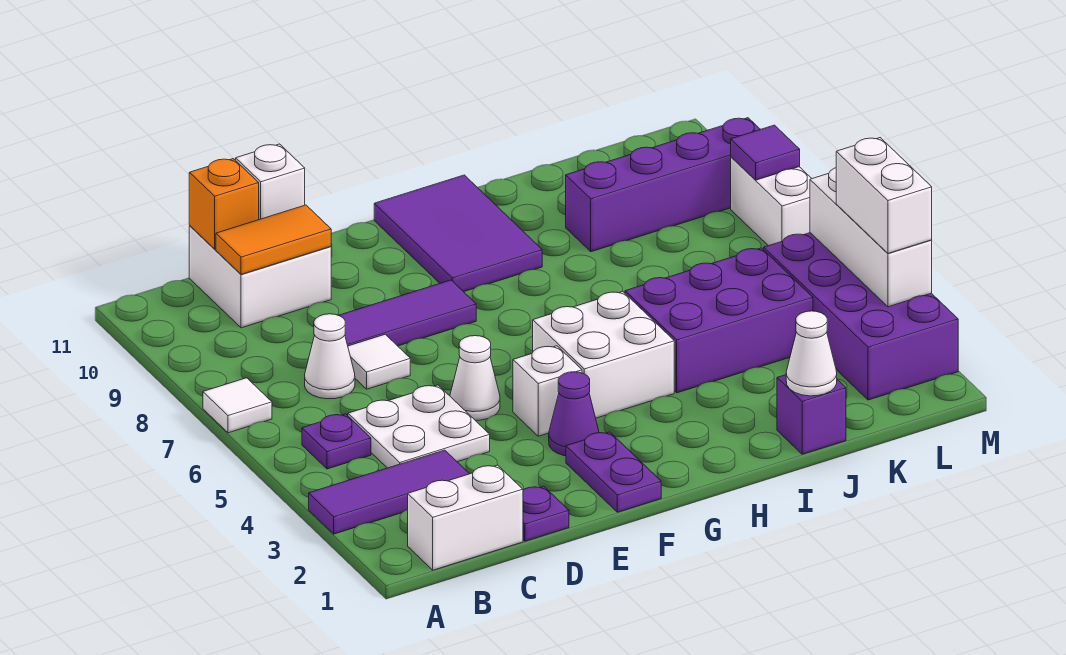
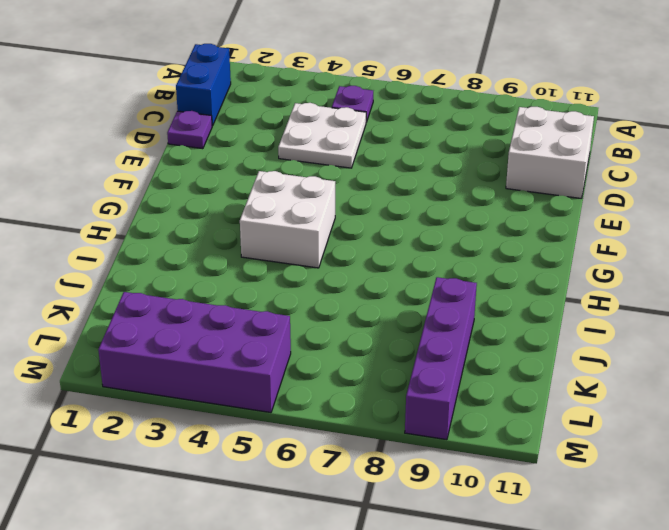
blue brick B1:C1 level 1 -> white brick B1:C1 level 1
none -> purple tile A3:C3 level 1
none -> white tile A7 level 1
none -> white cone C7 level 1

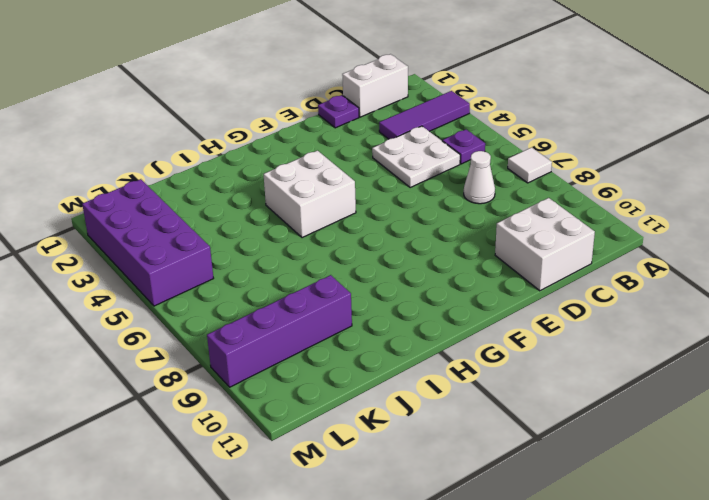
none -> white tile D7 level 1
none -> purple tile D8:F8 level 1
none -> white cone E5 level 1

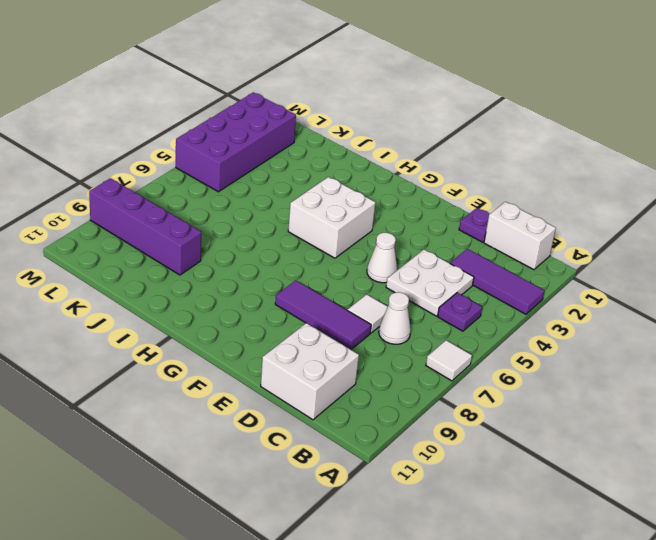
none -> purple plate F1:F2 level 1
none -> purple cone F3 level 1
none -> white brick F4 level 1

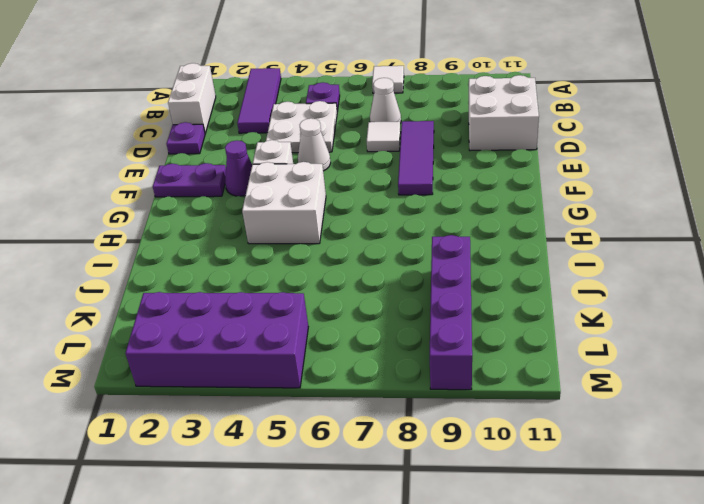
none -> purple tile G9:H11 level 1
none -> purple brick I4:K5 level 1
none -> purple brick J1 level 1

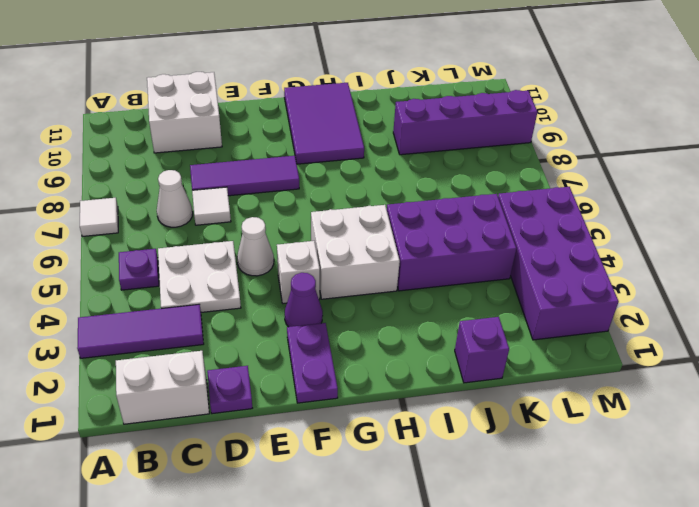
none -> white brick M7:M8 level 1
none -> orange tile C10:D10 level 2
none -> orange brick C11 level 2

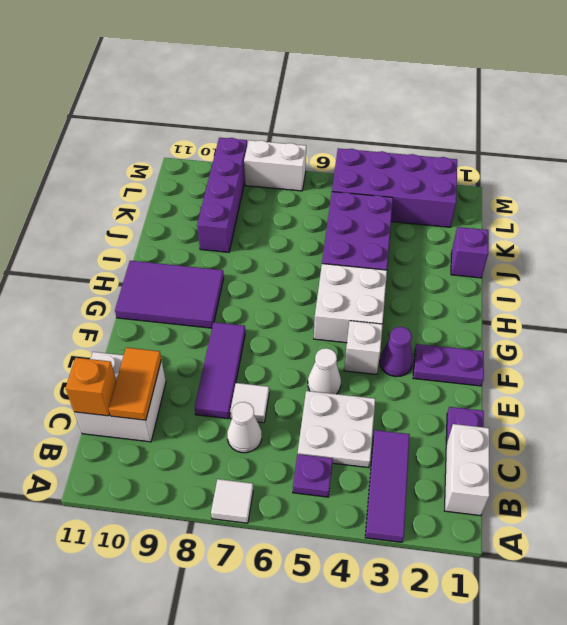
none -> white brick D11 level 2
none -> white cone J1 level 2
none -> white brick M3:M5 level 2

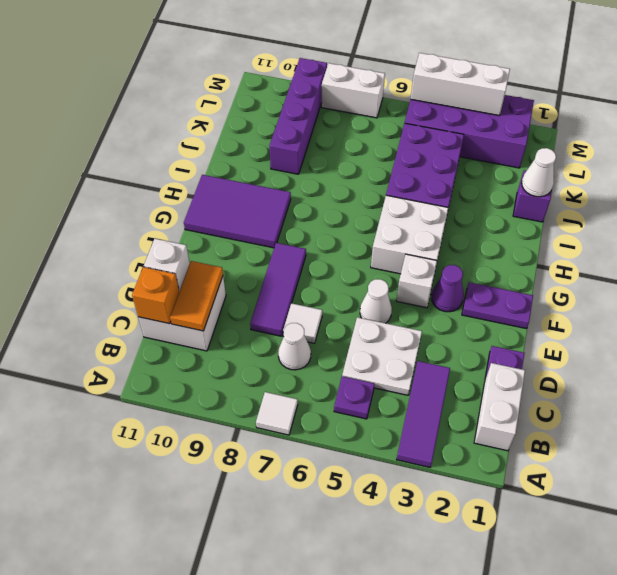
none -> purple tile M8 level 2
none -> white brick M3:M4 level 3

